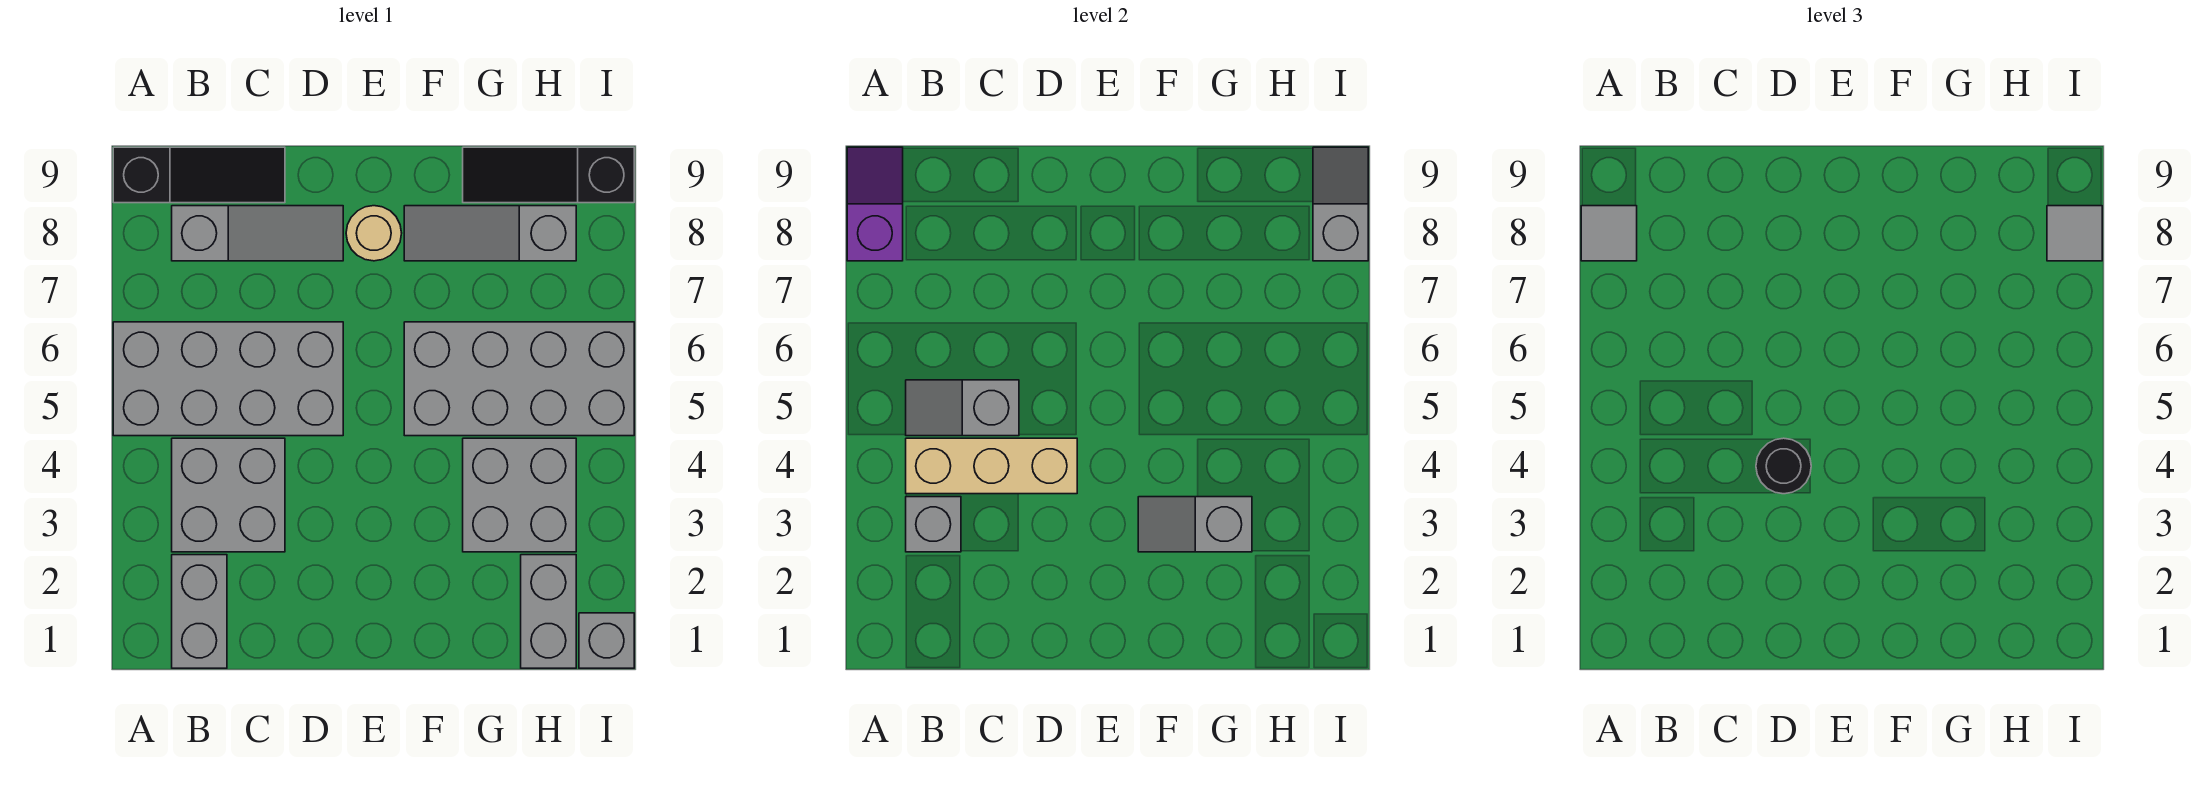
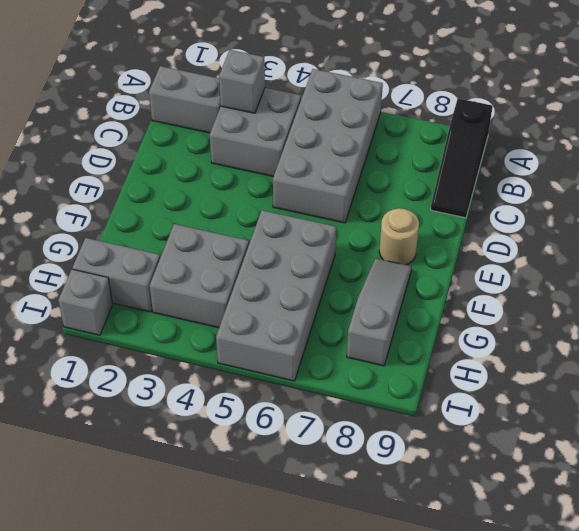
none -> grey slope B8:D8 level 1 top B
none -> black slope G9:I9 level 1 top I
none -> purple slope A8:A9 level 2 top 8

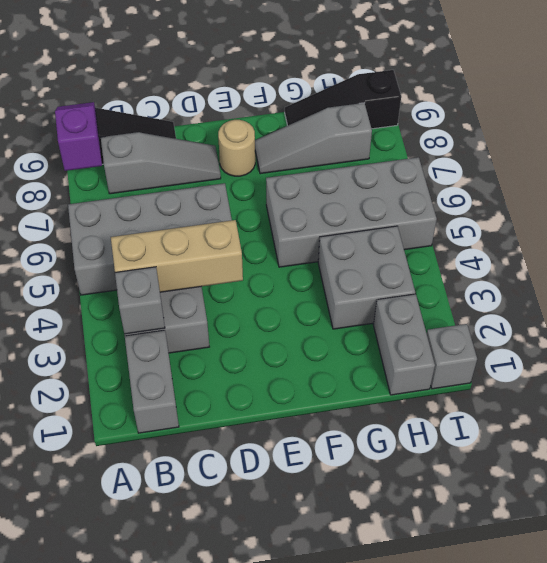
none -> grey slope B5:C5 level 2 top C
none -> grey slope F3:G3 level 2 top G
none -> grey slope I8:I9 level 2 top 8

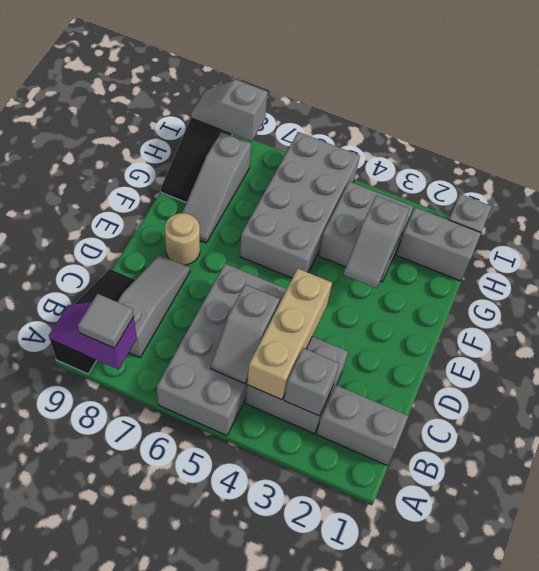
none -> black round brick D4 level 3
none -> grey tile I8 level 3

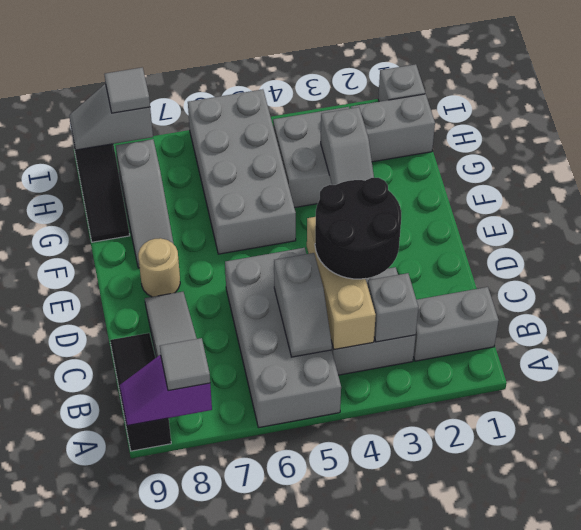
black round brick C3:D4 level 3 -> black round brick D4 level 3

